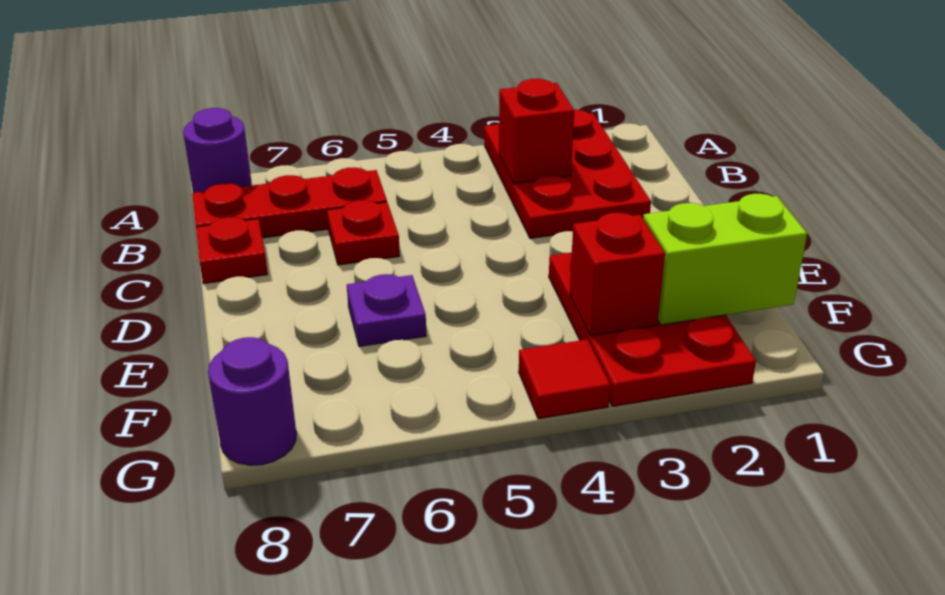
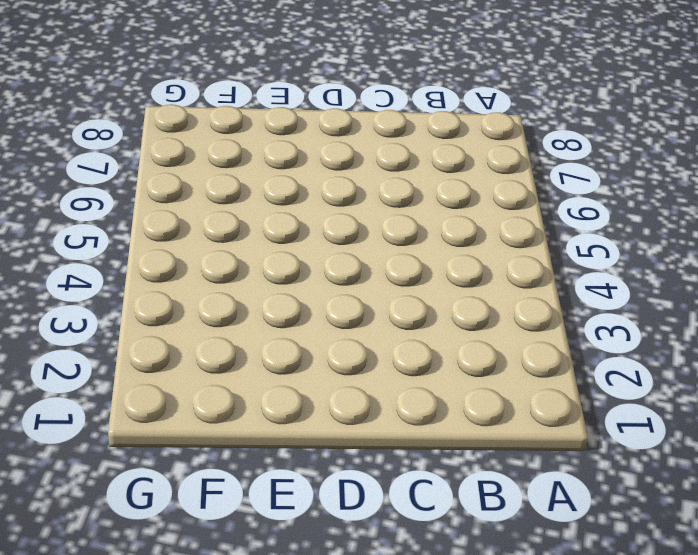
none -> red plate A2:C3 level 1
none -> purple round brick A8 level 1
none -> red plate B6:B8 level 1

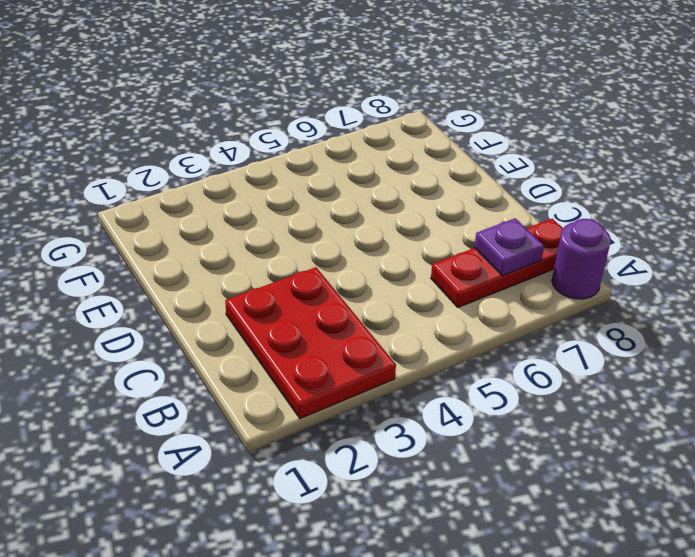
purple plate B7 level 2 -> purple plate E6 level 1
none -> red plate C6 level 1
none -> red plate C8 level 1
none -> red plate E2:G3 level 1

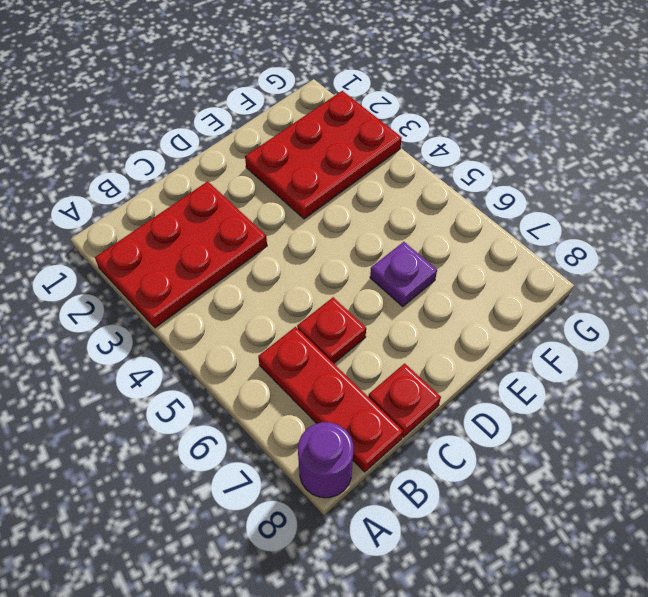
none -> red tile G4 level 1
none -> purple round brick G8 level 1
none -> red brick B3 level 2

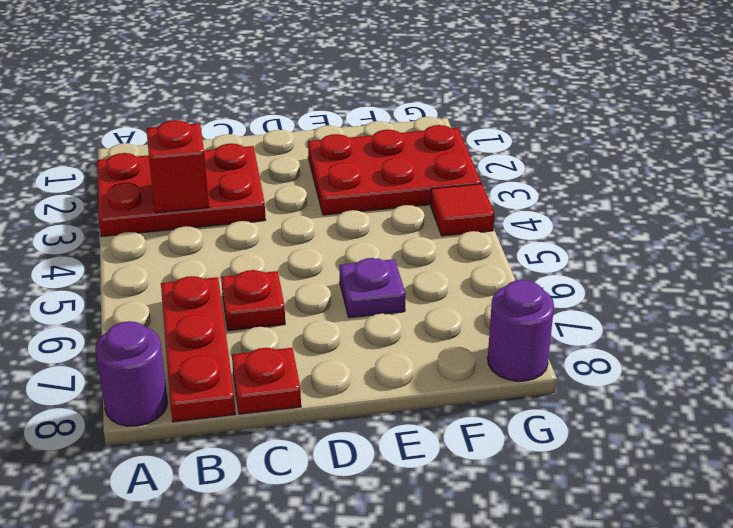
none -> lime brick F1:F2 level 2
none -> red brick F3 level 2

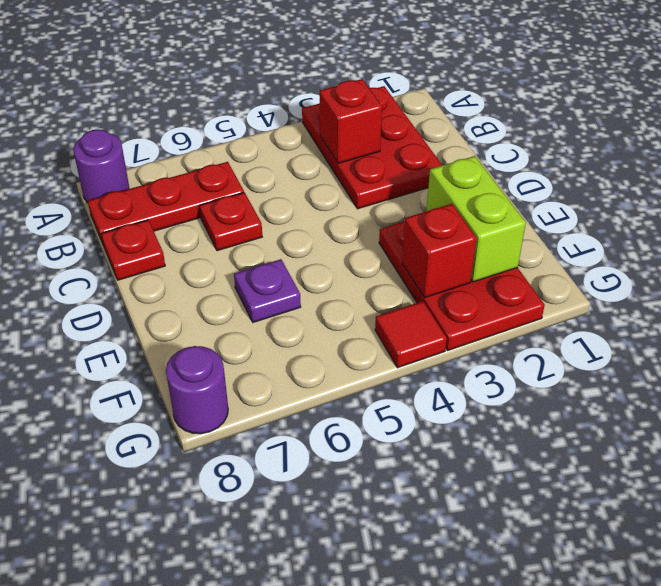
lime brick E2:F2 level 2 -> lime brick F1:F2 level 2

